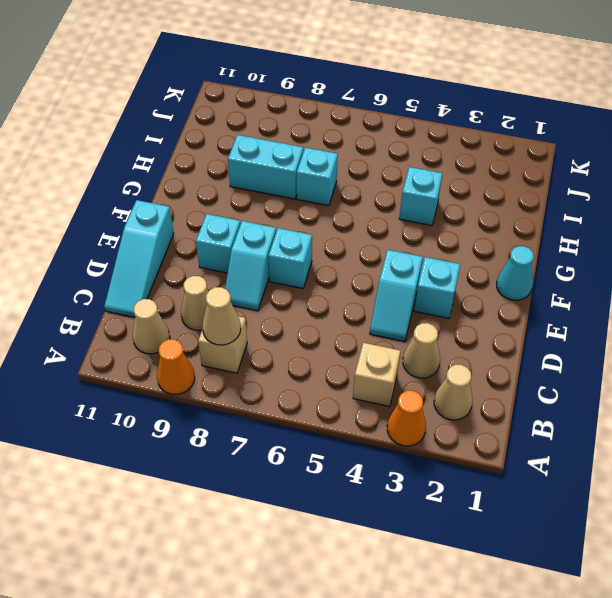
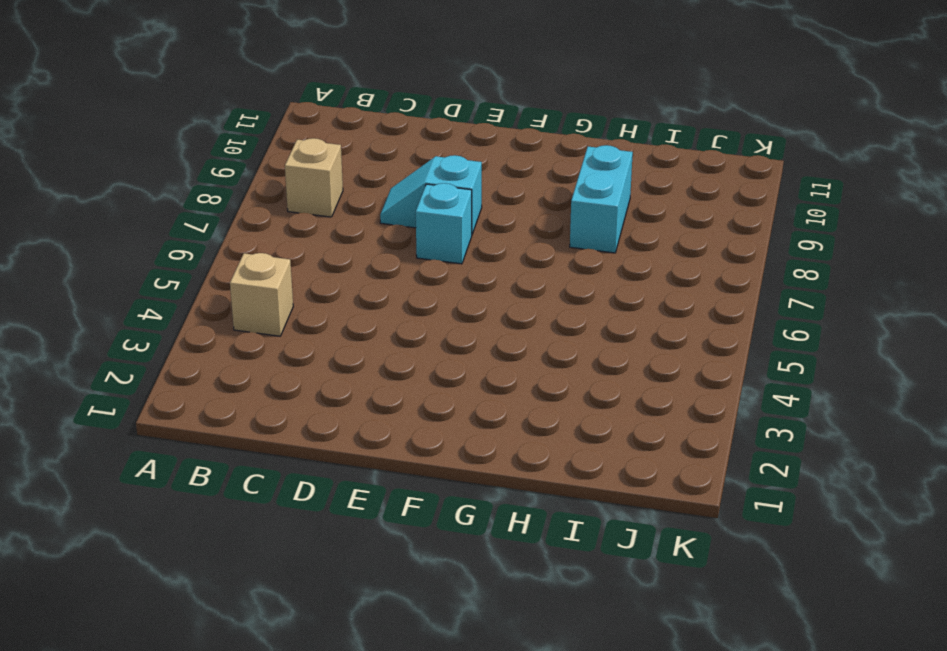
none -> orange cone A3 level 1
none -> orange cone A9 level 1
none -> tan cone B2 level 1

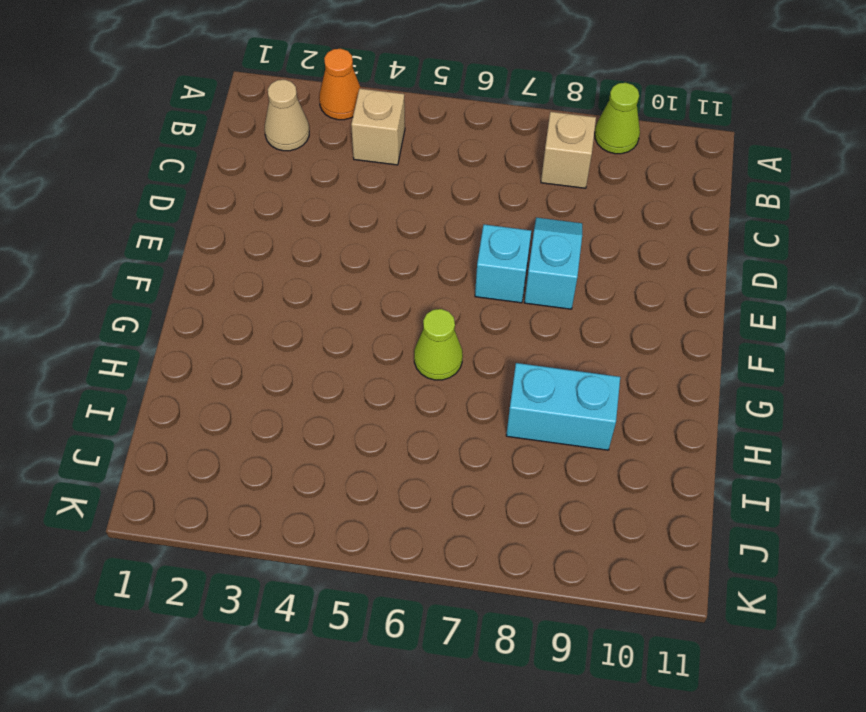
lime cone A9 level 1 -> orange cone A9 level 1
lime cone G6 level 1 -> none
none -> tan cone B10 level 1
none -> tan cone C3 level 1
none -> tan cone C9 level 1

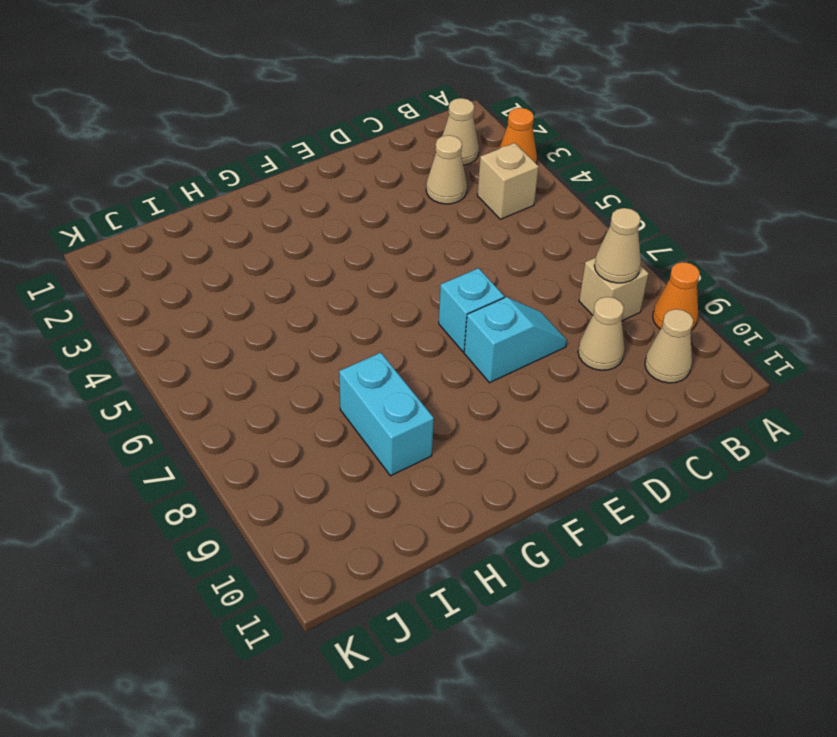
none -> cyan slope C11:E11 level 1 top E
none -> cyan slope D4:E4 level 1 top E
none -> cyan brick E3 level 1

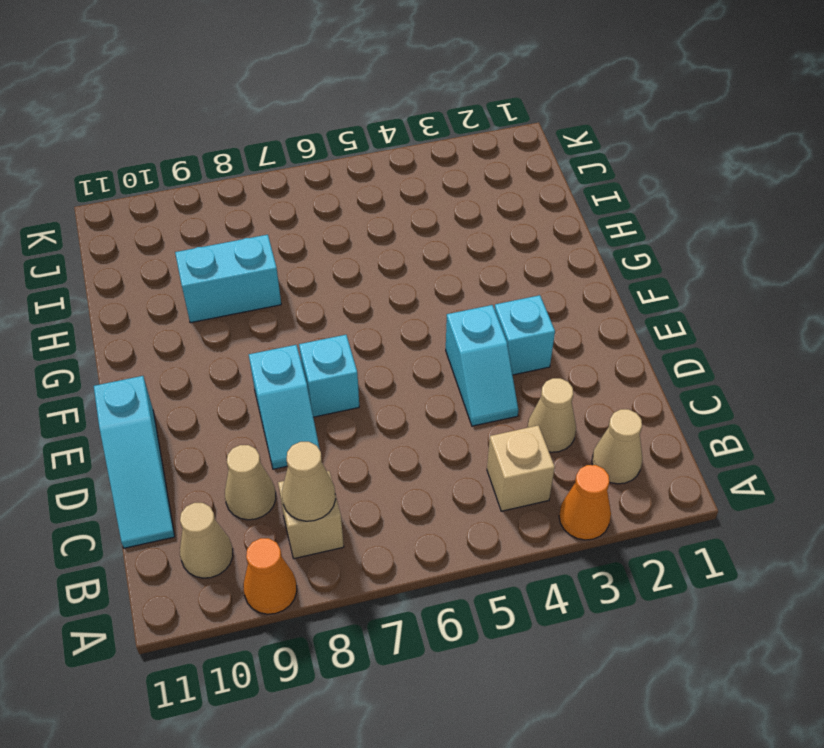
none -> cyan brick E9 level 1
none -> cyan cone F1 level 1
none -> cyan brick H4 level 1

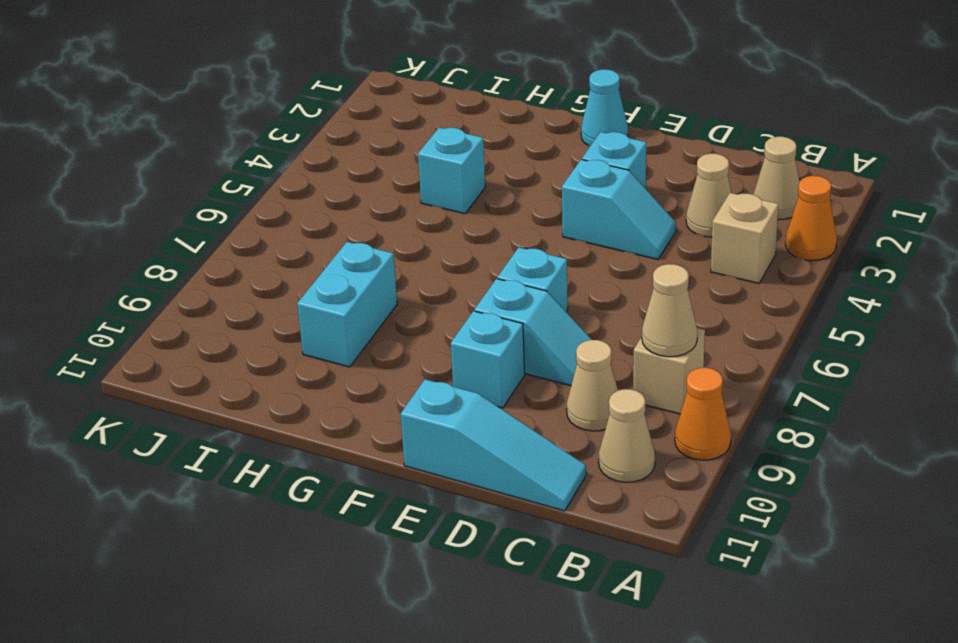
none -> cyan brick H7 level 1

